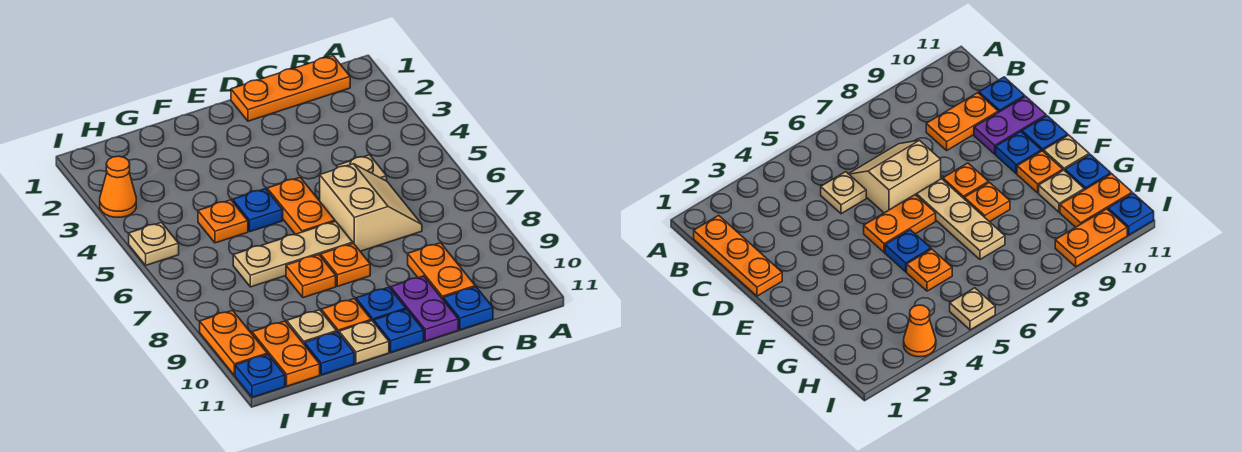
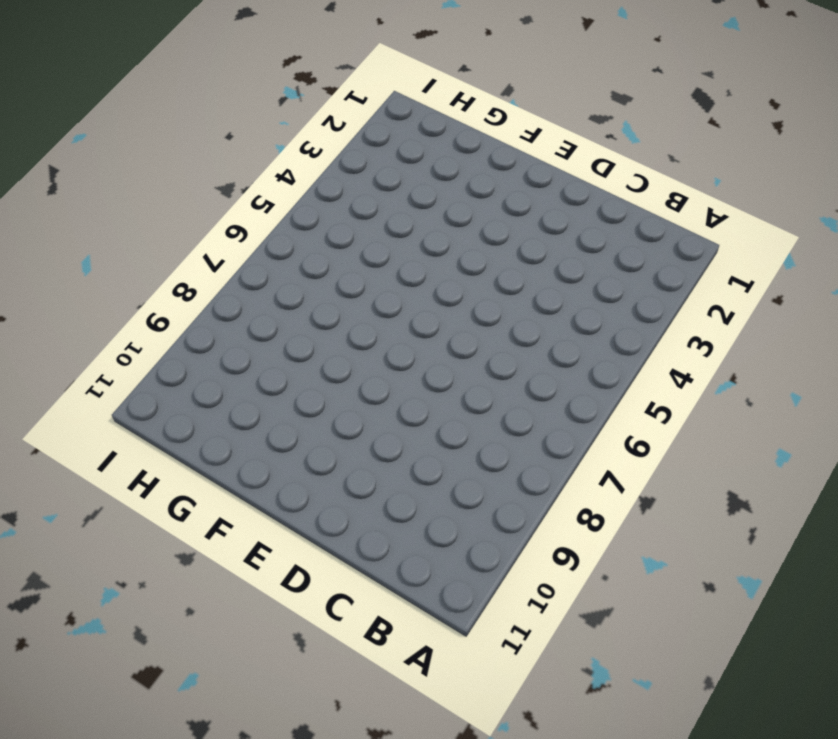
none -> orange plate B1:D1 level 1
none -> tan plate C5 level 1
none -> tan slope C6:D7 level 1 top D

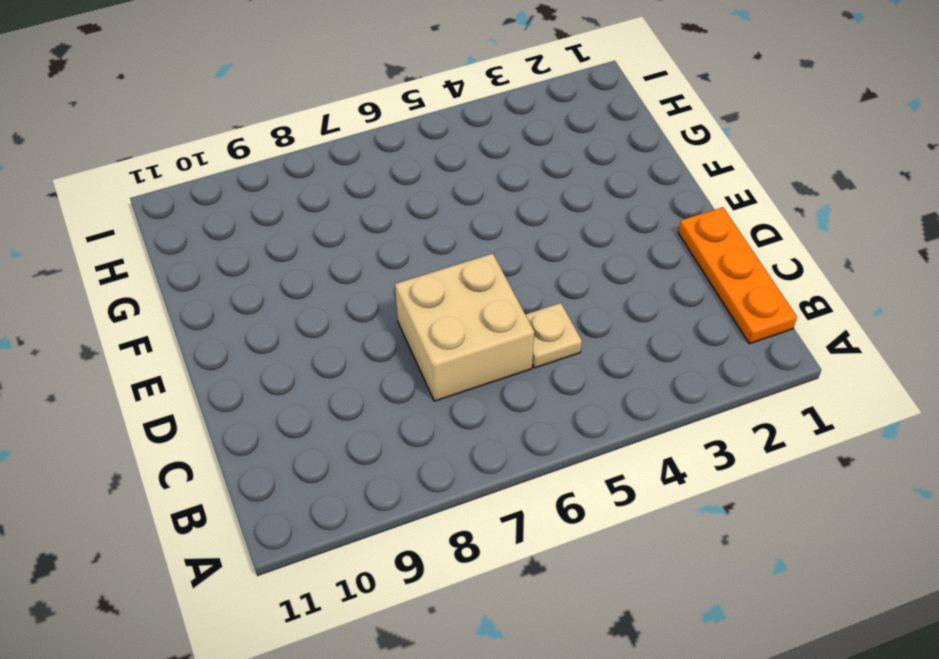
tan brick C6:D7 level 1 -> tan slope C6:D7 level 1 top D
none -> orange plate C9:C10 level 1
none -> blue plate C11 level 1
none -> purple plate D10:D11 level 1

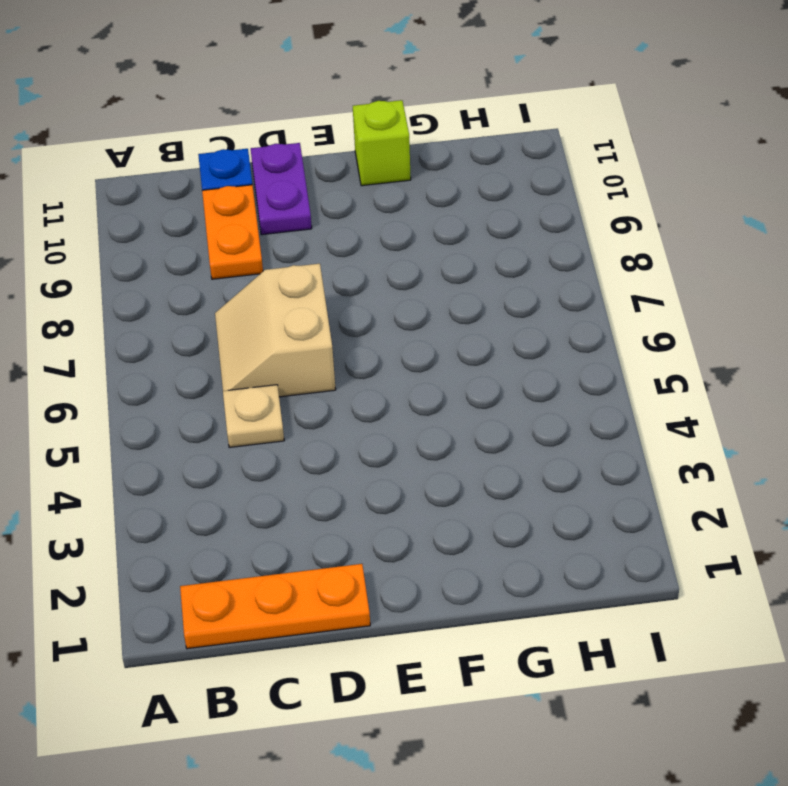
lime brick F11 level 1 -> tan plate F11 level 1
none -> orange plate E5:E6 level 1
none -> tan plate E7:G7 level 1
none -> orange plate E8 level 1

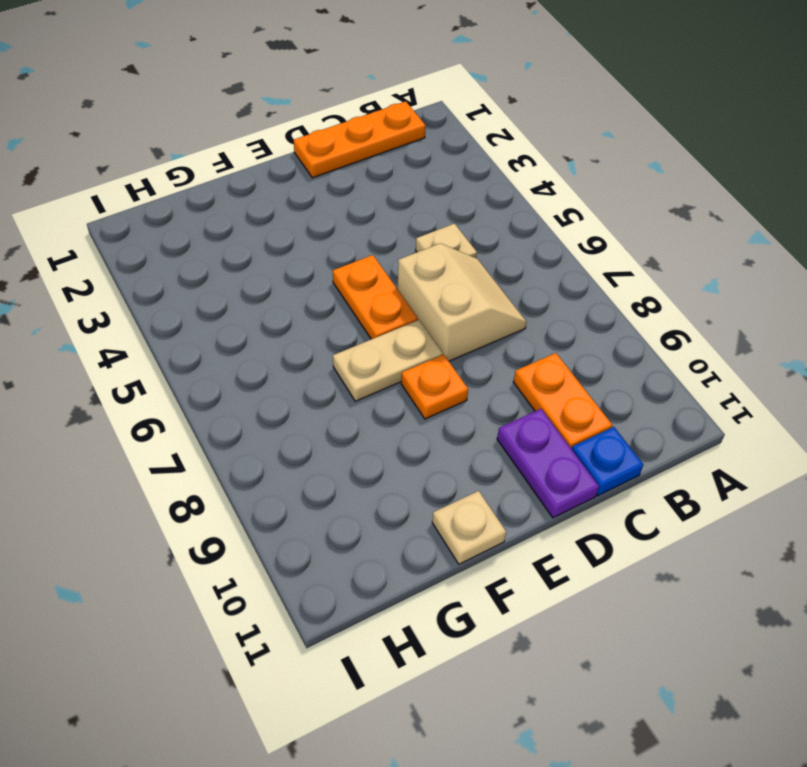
tan plate E7:F7 level 1 -> tan plate E7:G7 level 1
none -> blue plate E10 level 1
none -> blue plate E11 level 1
none -> blue plate F5 level 1

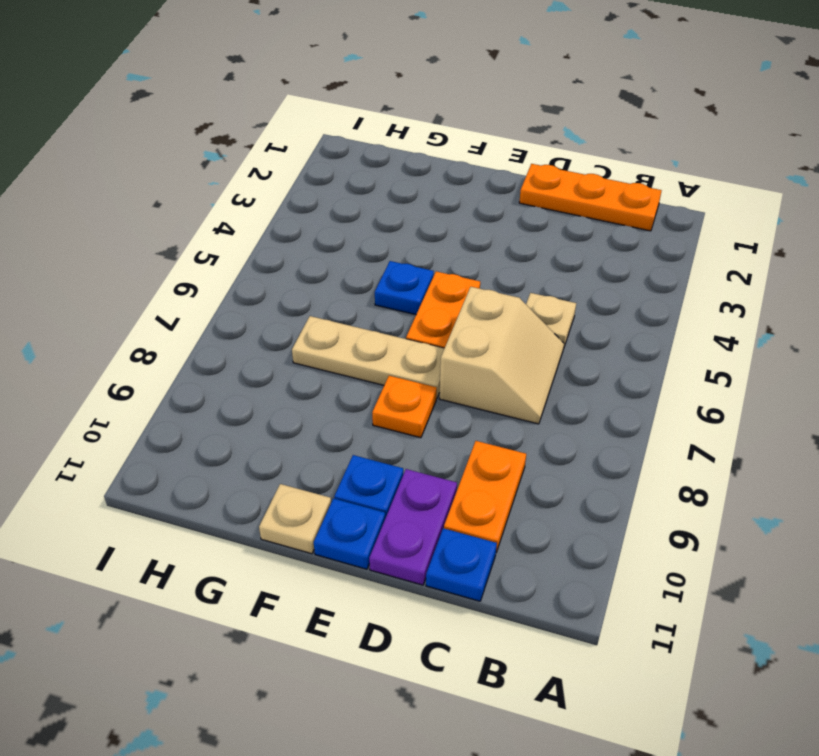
none -> orange plate F8 level 1
none -> orange plate F10 level 1
none -> orange plate G5 level 1

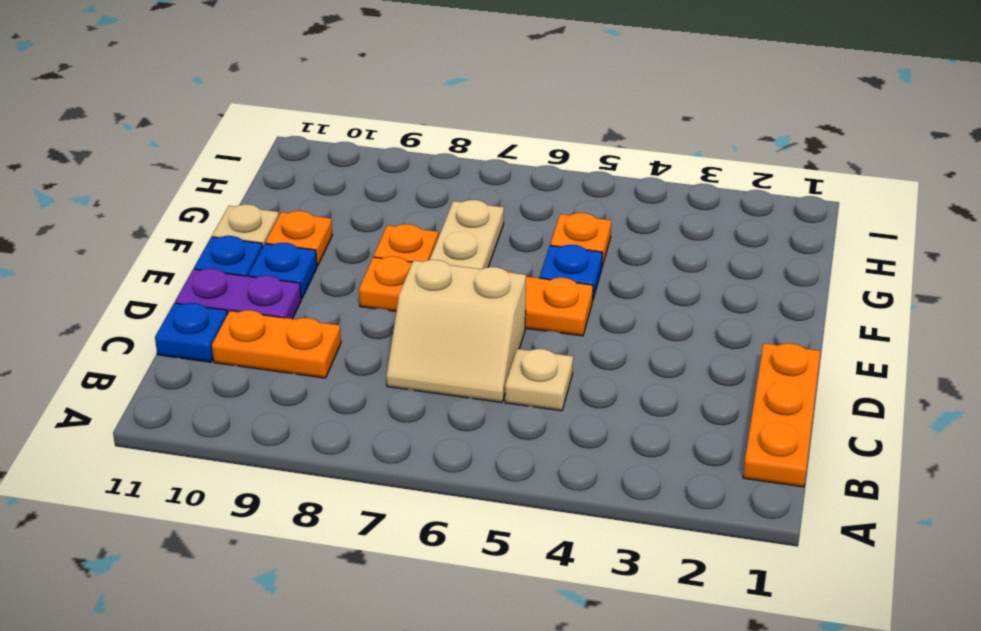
none -> tan plate G10 level 1
none -> blue plate G11 level 1
none -> orange plate H10:H11 level 1

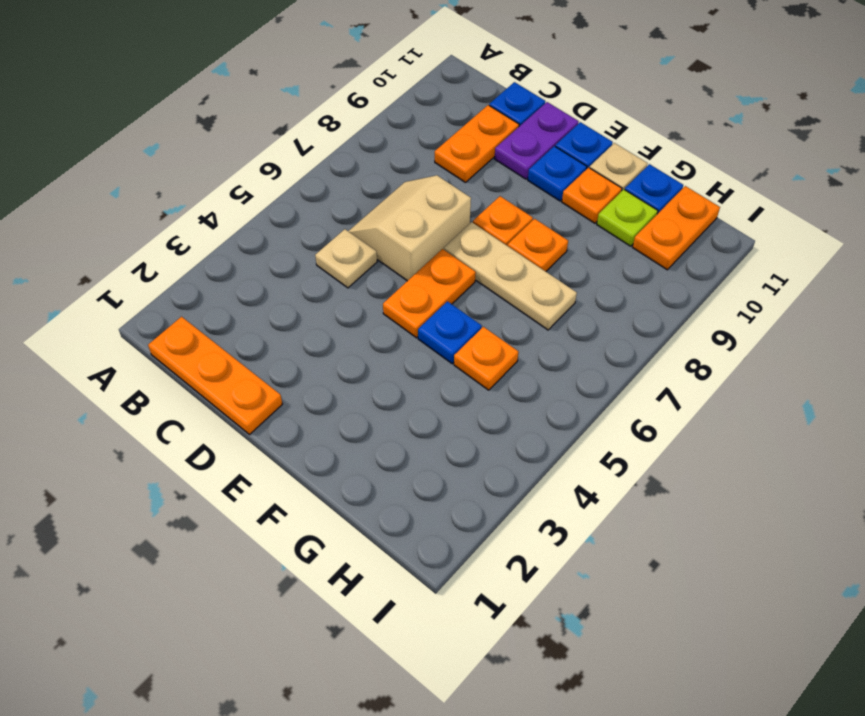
lime plate G10 level 1 -> tan plate G10 level 1
none -> orange cone I3 level 1
none -> tan plate I5 level 1
none -> orange plate I9:I10 level 1

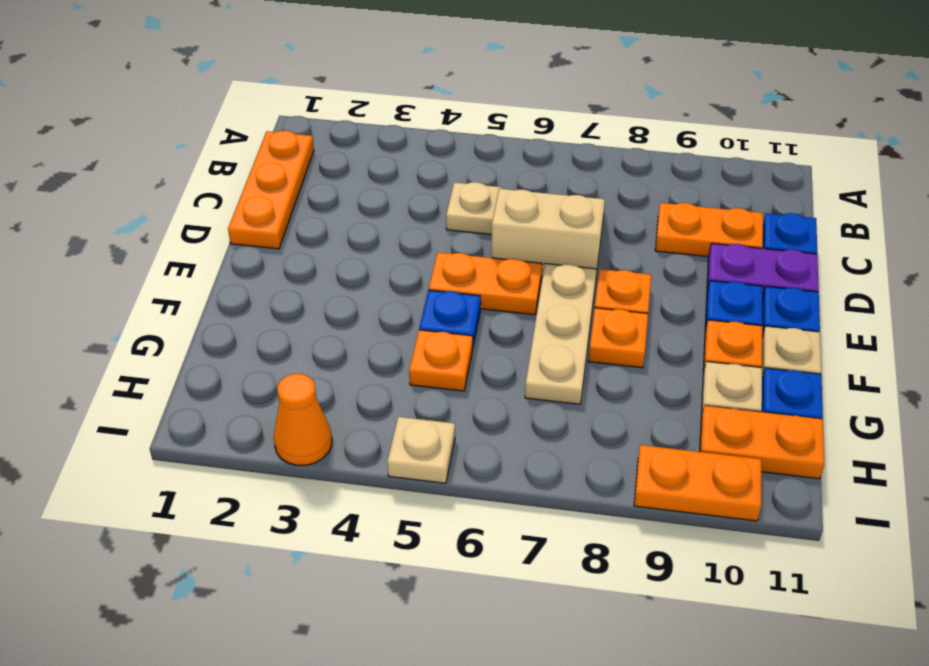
none -> blue plate I11 level 1

